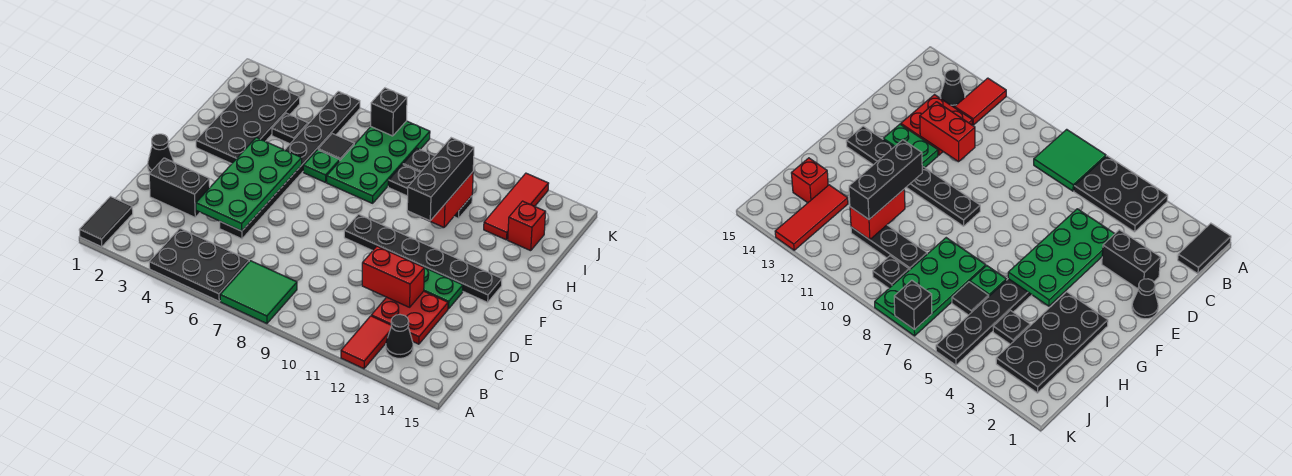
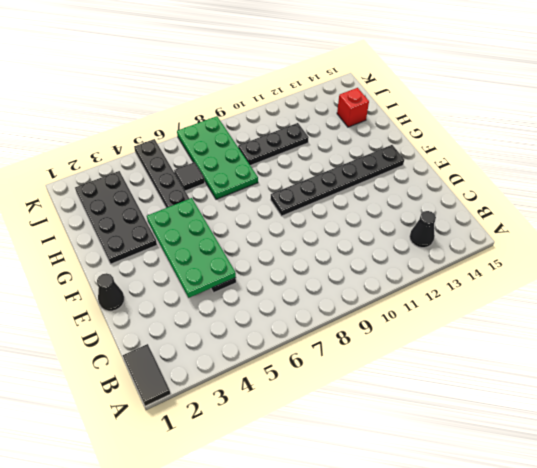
none -> black plate A4:B6 level 1
none -> green tile A7:B8 level 1
none -> red tile A12:B12 level 1

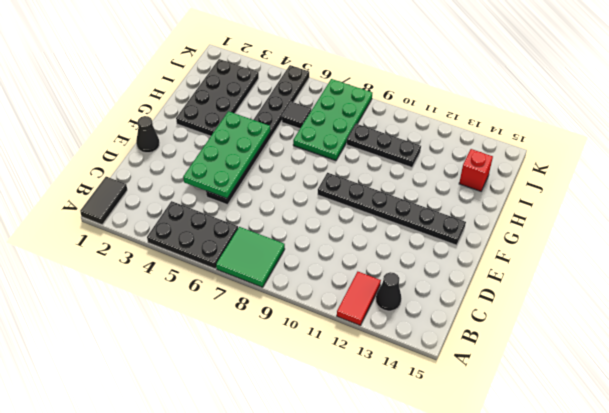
none -> red plate C12:D13 level 1
none -> black brick D2:D3 level 1
none -> green plate E12:E13 level 1

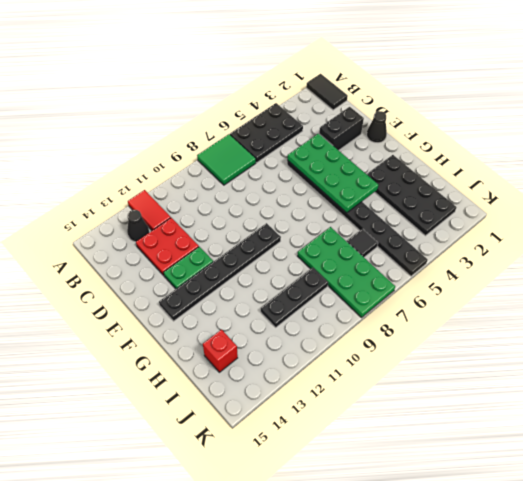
none -> green plate H6 level 1
none -> black plate I4 level 1
none -> red tile I13:K13 level 1

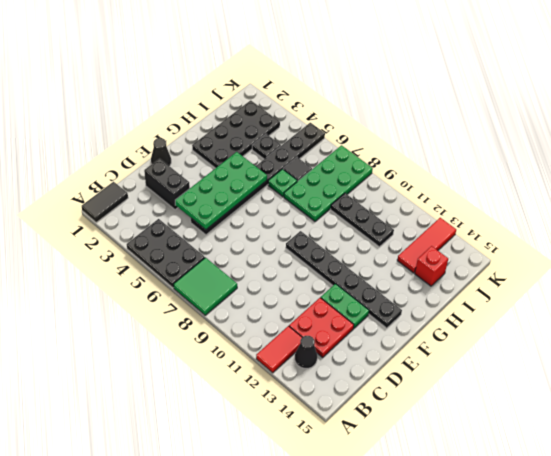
none -> black plate J9 level 1
none -> red brick D11:D12 level 2
none -> red brick H11:I11 level 2

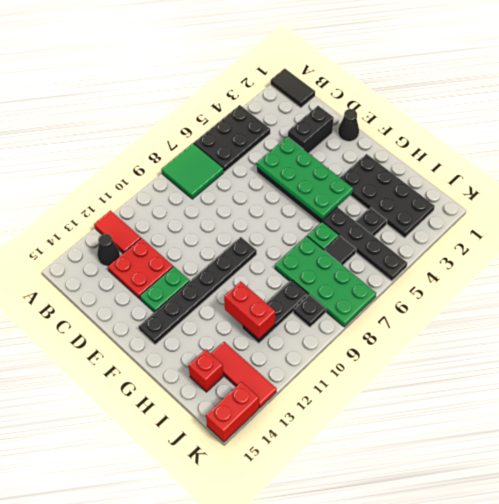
red brick K14:K15 level 1 -> red brick D11:D12 level 2
none -> black brick K7 level 2
none -> black brick G11:I11 level 3

